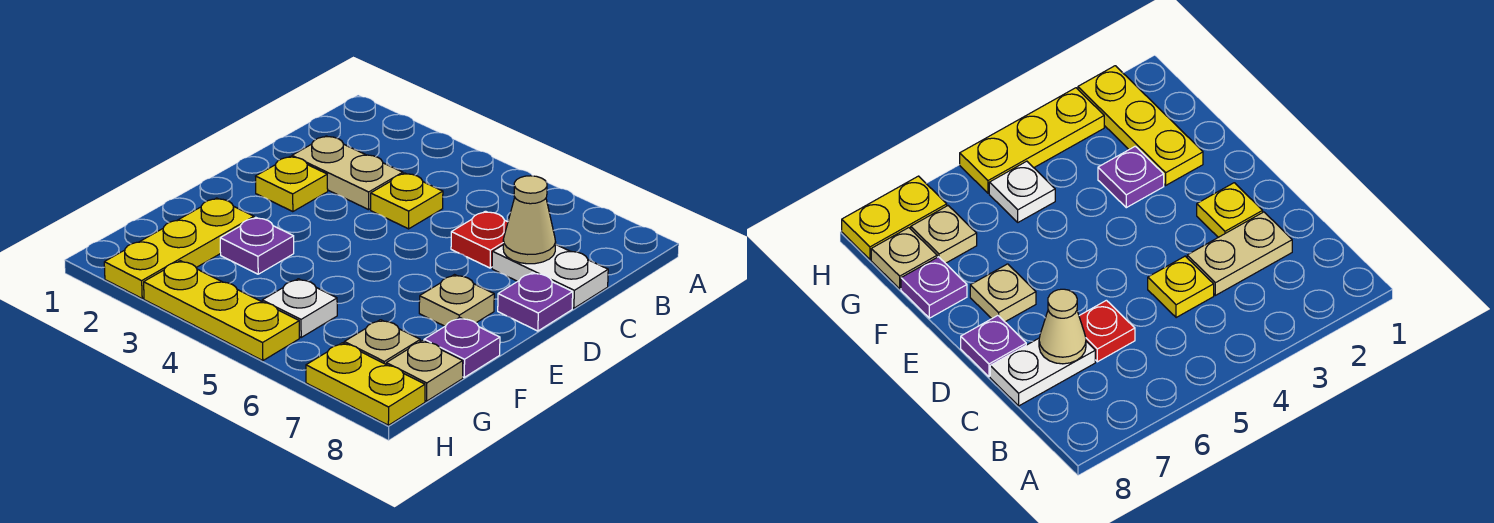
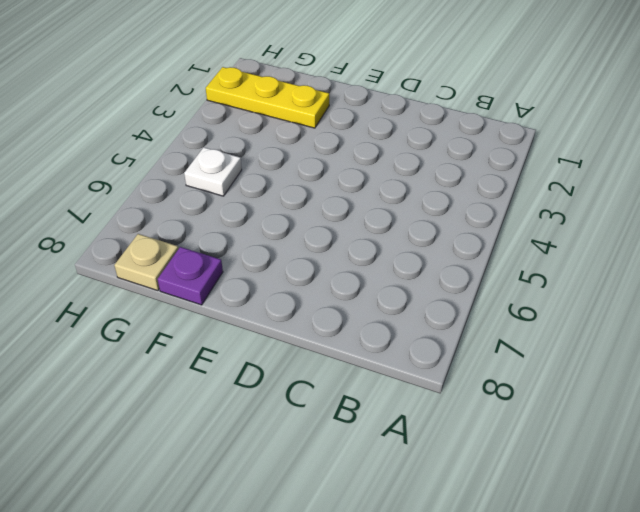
none -> tan plate C2:C3 level 1
none -> yellow plate C4 level 1
none -> red plate C6 level 1

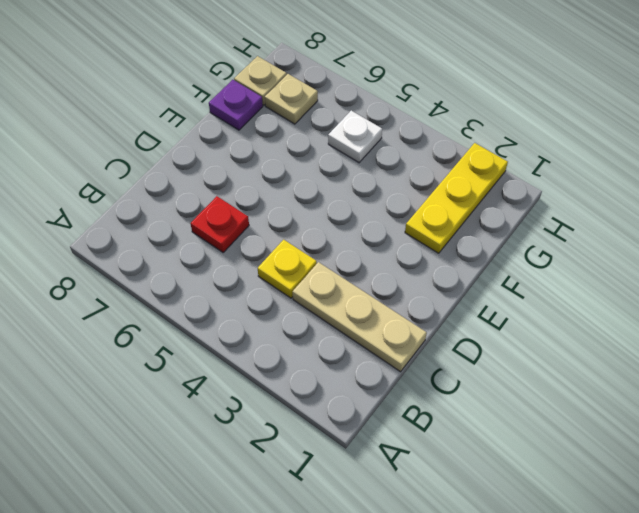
tan plate C1:C3 level 1 -> tan plate C2:C3 level 1
none -> white plate C7:C8 level 1
none -> yellow plate D2 level 1
none -> purple plate D8 level 1

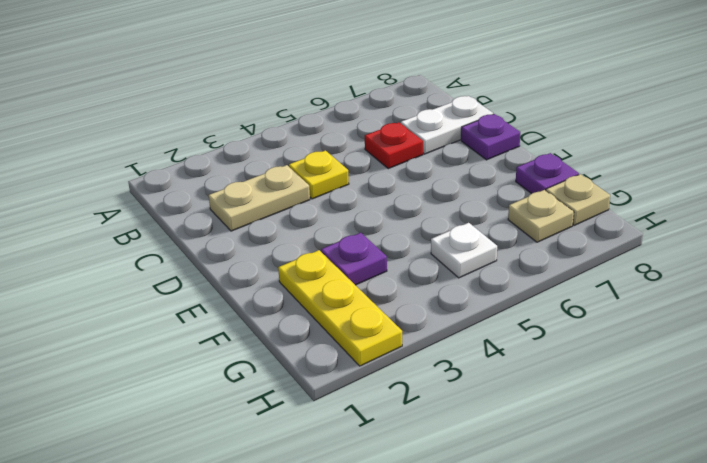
none -> yellow plate D2 level 1
none -> tan plate E7 level 1
none -> yellow plate H3:H5 level 1

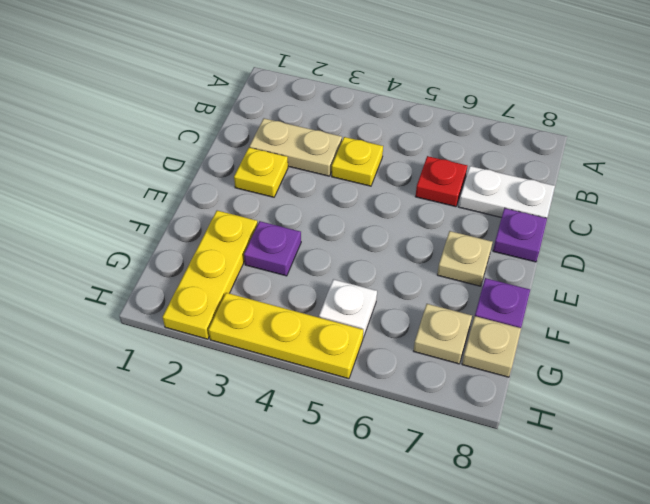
none -> yellow plate H7:H8 level 1
none -> tan cone C7 level 2

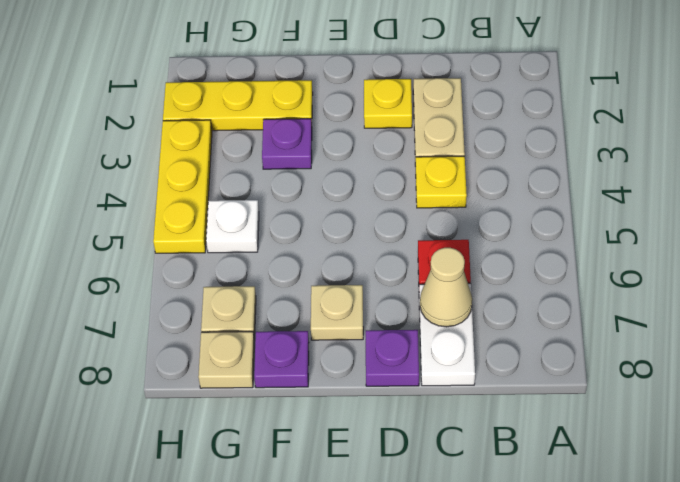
none -> yellow plate H7:H8 level 1

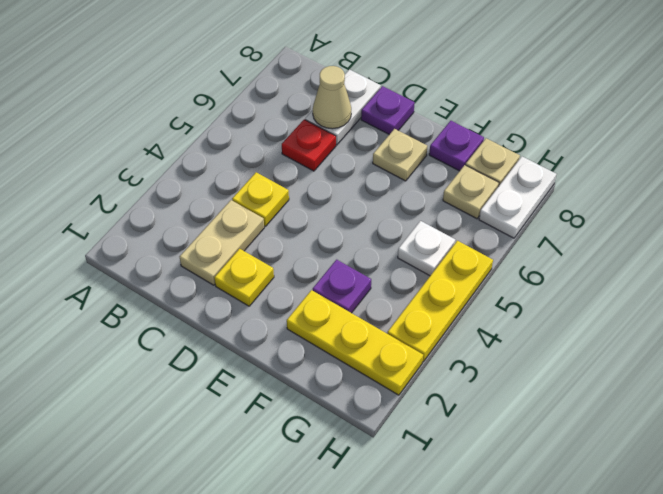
white plate H7:H8 level 1 -> yellow plate H7:H8 level 1

